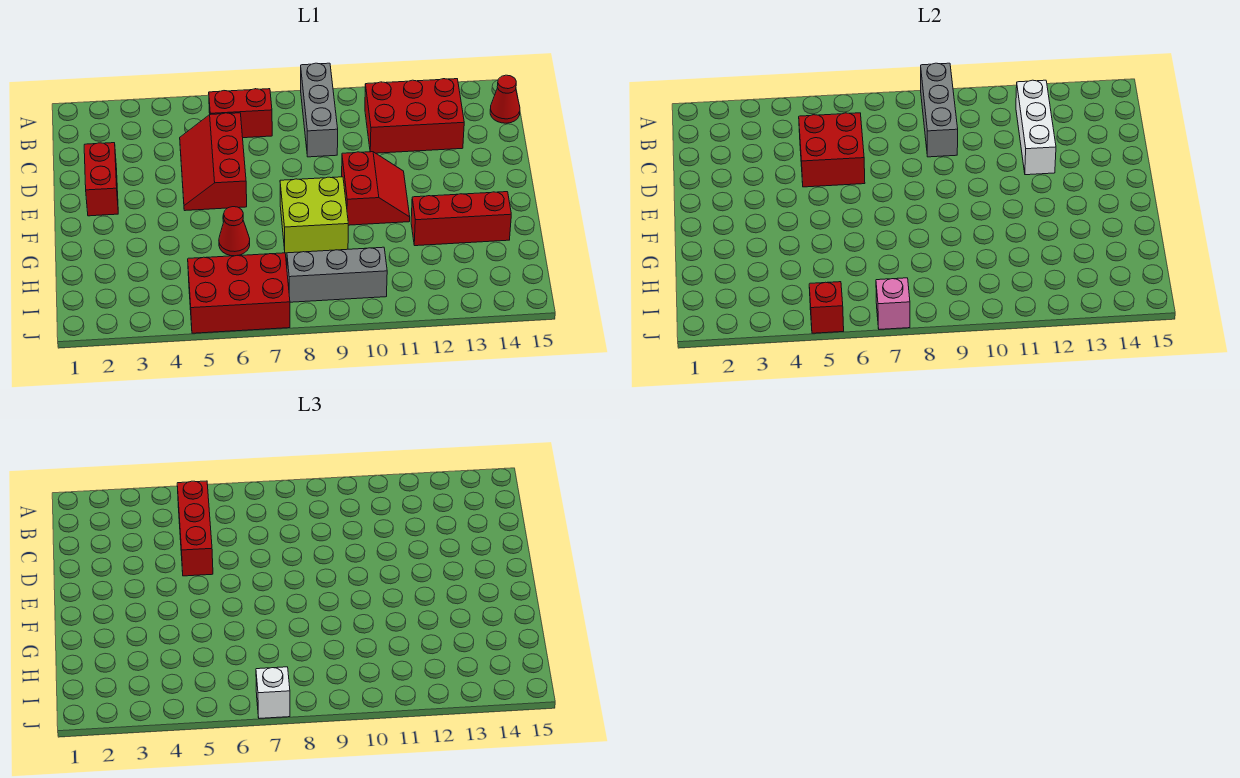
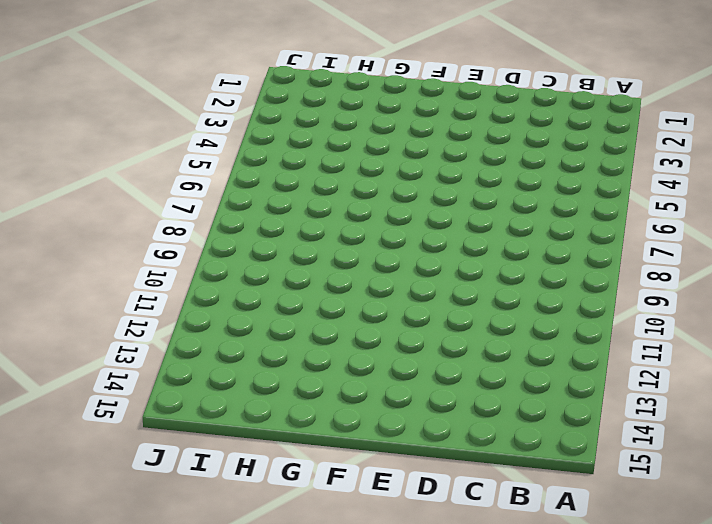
none -> grey brick A9:C9 level 1
none -> red brick B6:B7 level 1
none -> red brick B11:C13 level 1

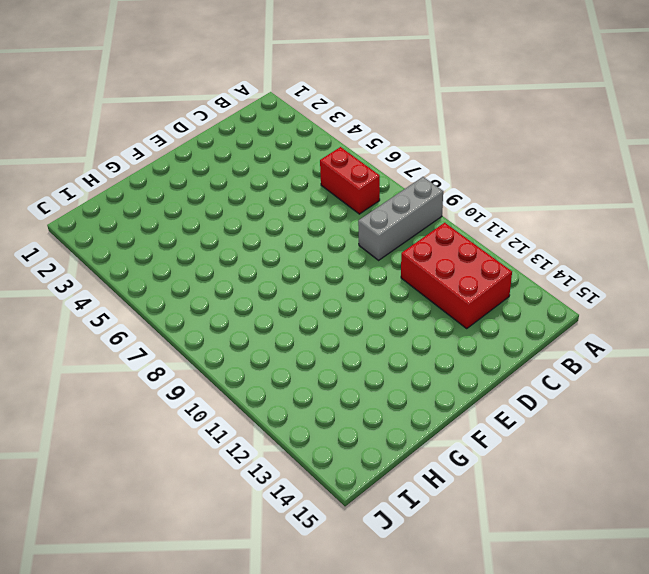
none -> red cone B15 level 1
none -> red slope C5:E6 level 1 top 6
none -> red brick D2:E2 level 1

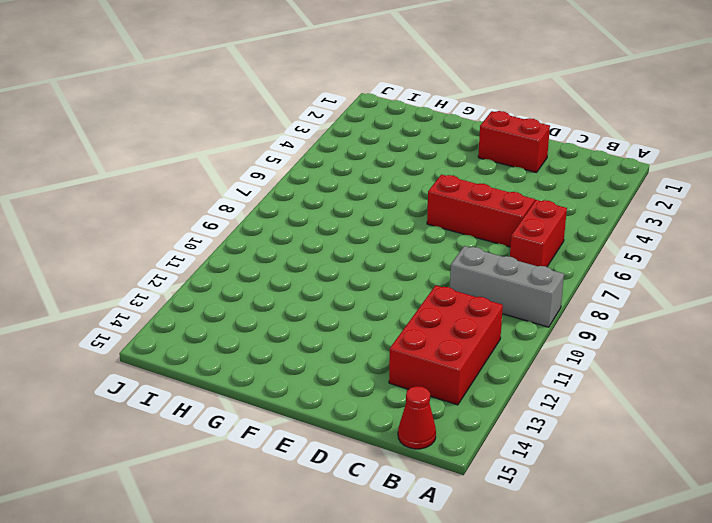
none -> red slope E10:F11 level 1 top 10
none -> lime brick F8:G9 level 1
none -> red cone G6 level 1

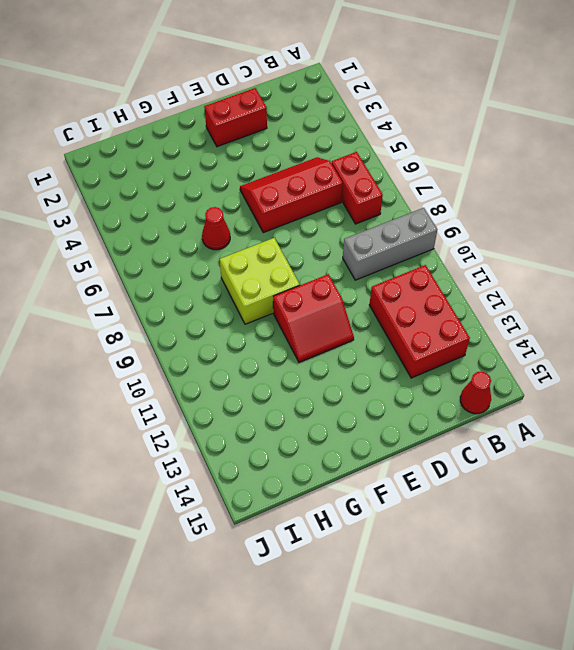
none -> red brick G12:G14 level 1
none -> red brick I5:J7 level 1
none -> grey brick I8:I10 level 1

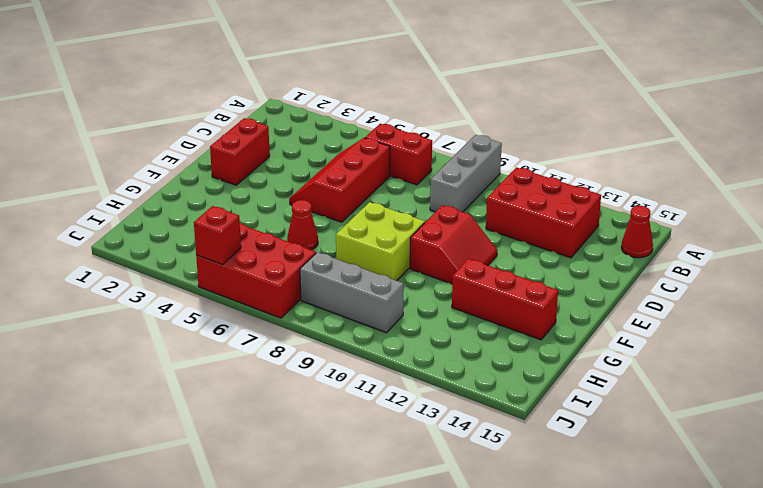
none -> grey brick A9:C9 level 2
none -> white brick B12:D12 level 2
none -> red brick C5:D6 level 2

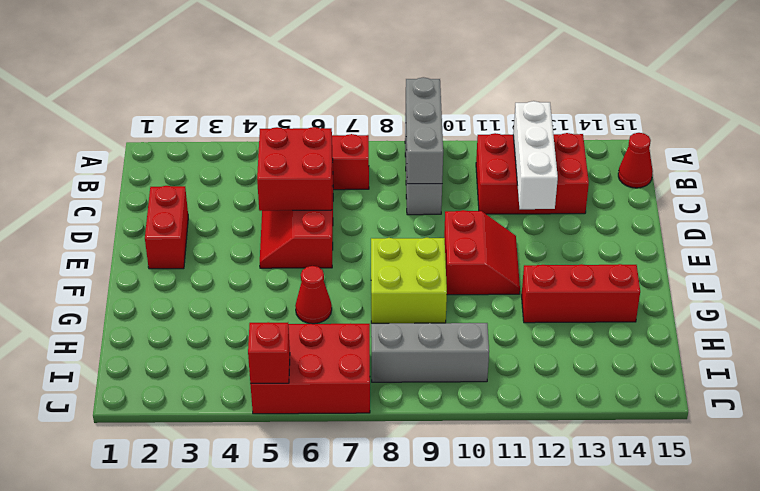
none -> pink brick J7 level 2
none -> red brick B5:D5 level 3
none -> white brick J7 level 3

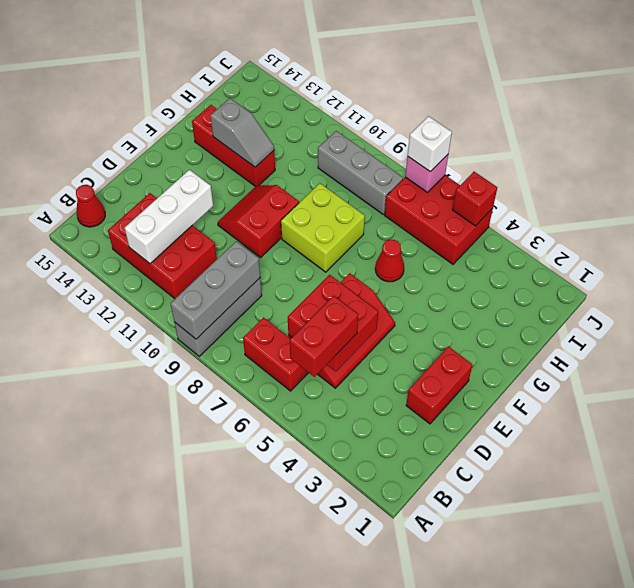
red brick B5:C5 level 3 -> red brick B5:D5 level 3
grey slope G12:G13 level 2 top 13 -> none

